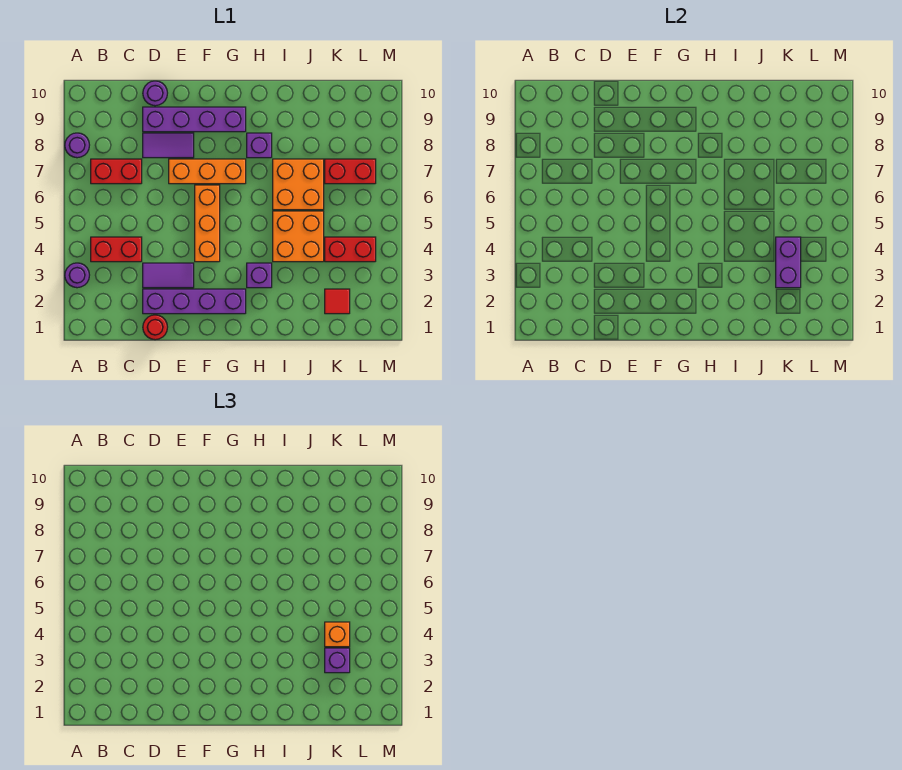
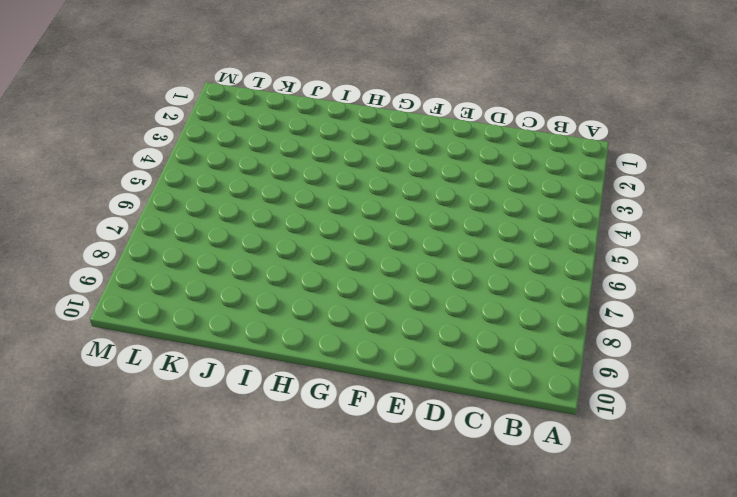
none -> purple round brick A3 level 1
none -> purple round brick A8 level 1
none -> red brick B4:C4 level 1

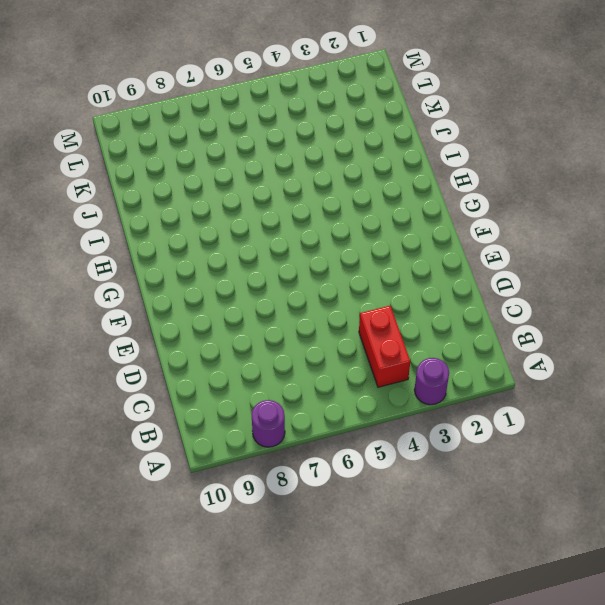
none -> red brick B7:C7 level 1
none -> red round brick D1 level 1
none -> purple brick D2:G2 level 1

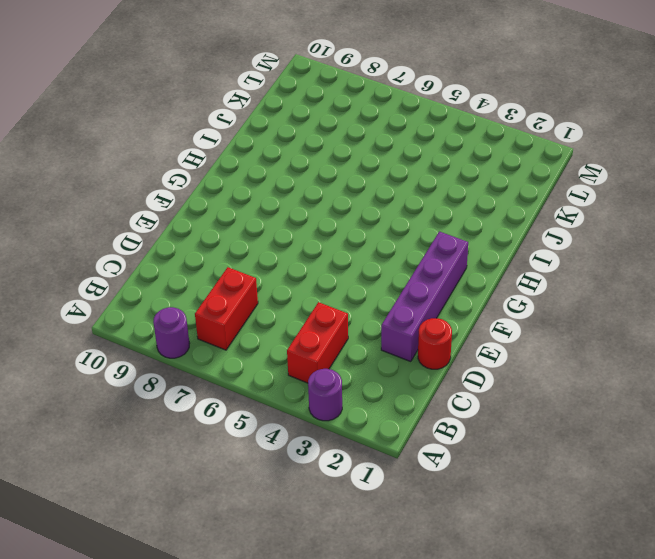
none -> purple tile D3:E3 level 1
none -> purple tile D8:E8 level 1
none -> purple brick D9:G9 level 1

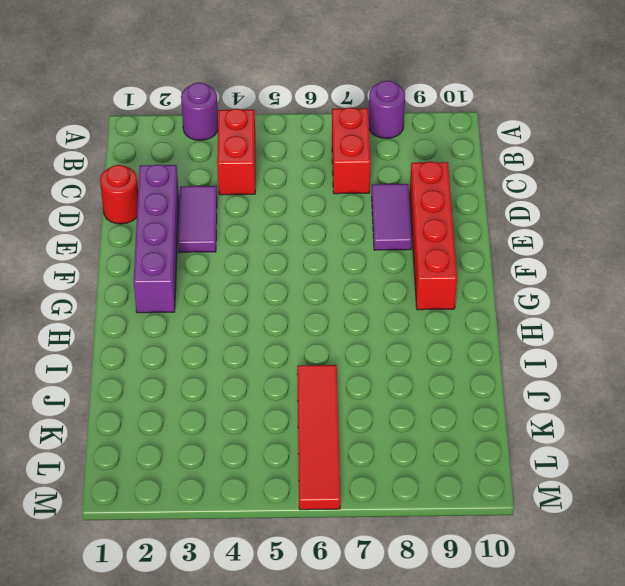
red brick D9:G9 level 1 -> purple brick D9:G9 level 1
red tile J6:M6 level 1 -> orange brick I6:J7 level 1
none -> purple round brick D10 level 1
none -> orange brick E7:G7 level 1
none -> orange brick F4:F6 level 1

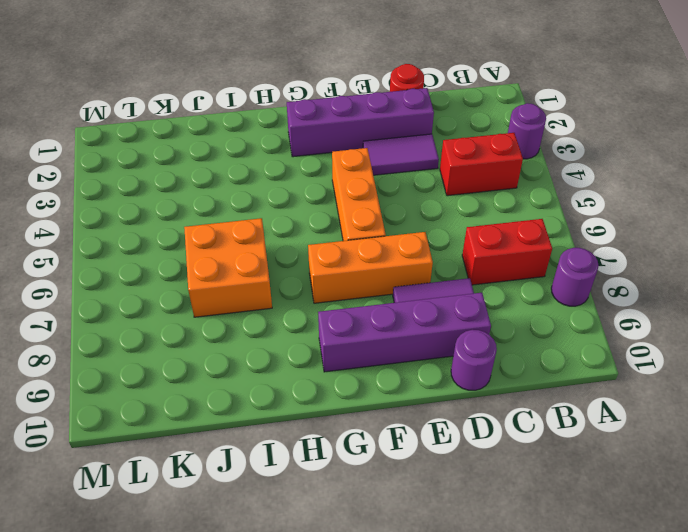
none -> purple brick H3 level 1
none -> purple brick H8 level 1
none -> orange brick I4:J5 level 1

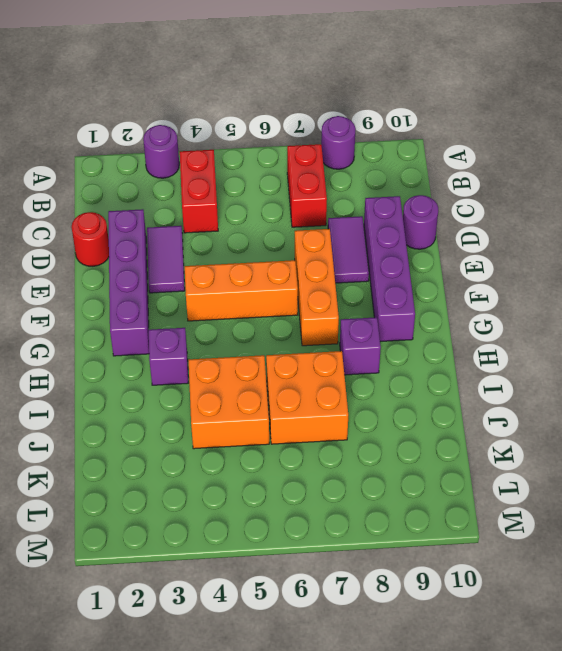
none -> red tile K2 level 1
none -> red brick K4:L4 level 1
none -> red brick K7:L7 level 1

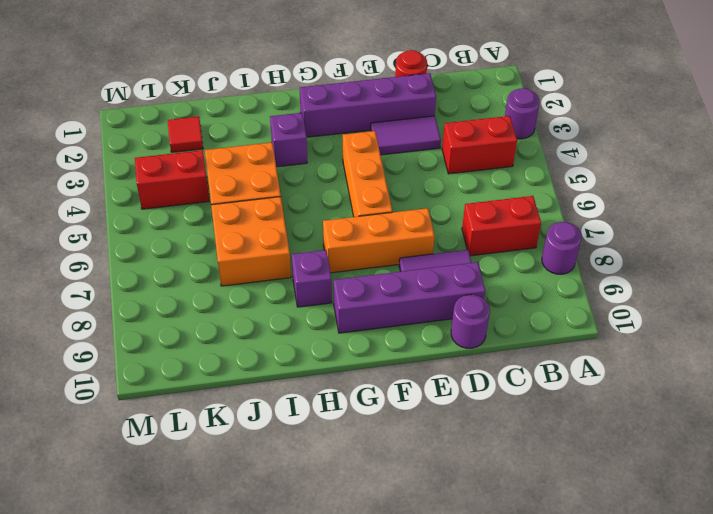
none -> red brick K7:L7 level 1
none -> purple brick K3:K4 level 2
none -> purple brick K3 level 3

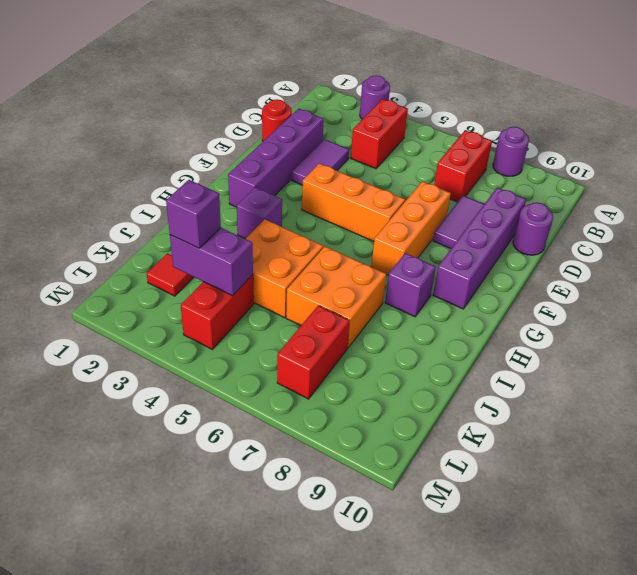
none -> orange brick K4 level 3

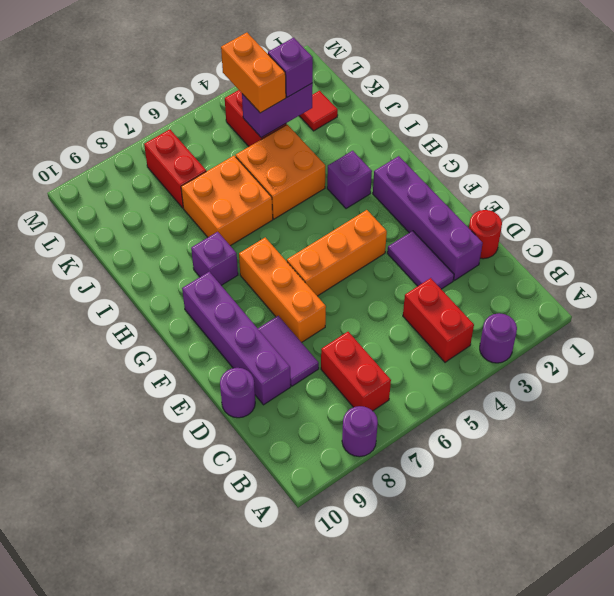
orange brick K4:L4 level 3 -> orange brick K4 level 3

